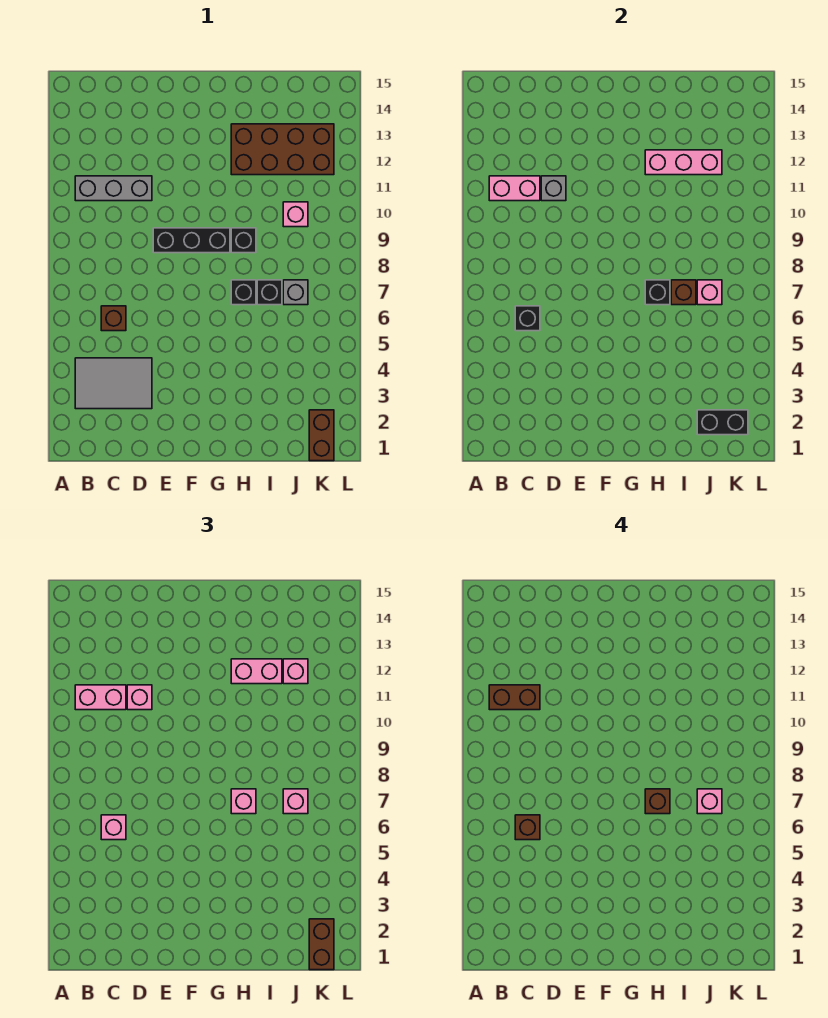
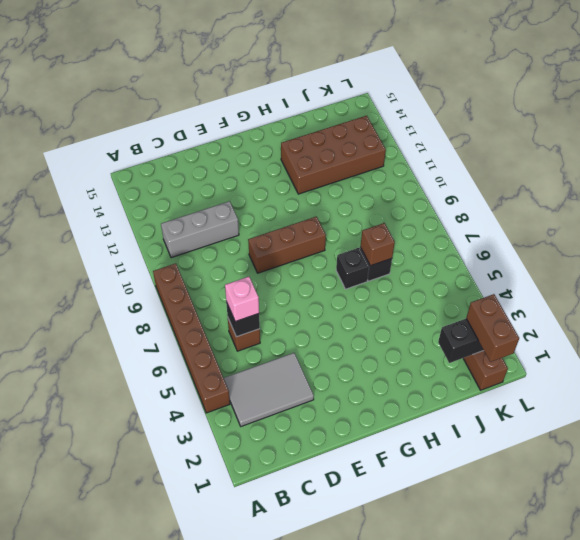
brown brick A4:A9 level 1 -> none
brown brick E9:G9 level 1 -> black brick E9:G9 level 1
none -> black brick H9 level 1
none -> grey brick J7 level 1
none -> pink brick J10 level 1
none -> pink brick B11:C11 level 2

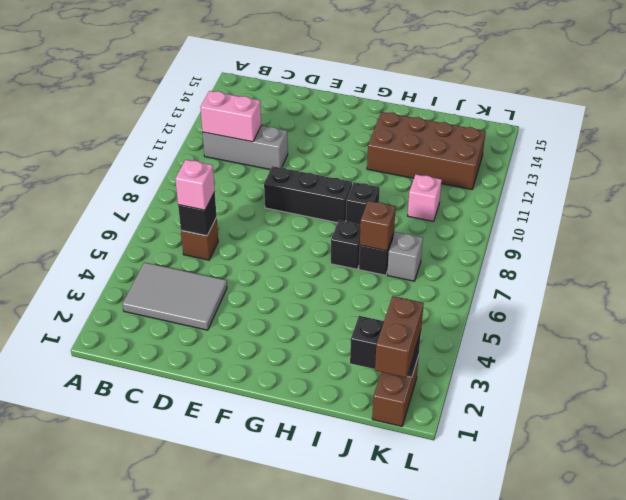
none -> grey brick D11 level 2
none -> black brick H7 level 2
none -> pink brick H12:J12 level 2
none -> pink brick J7 level 2

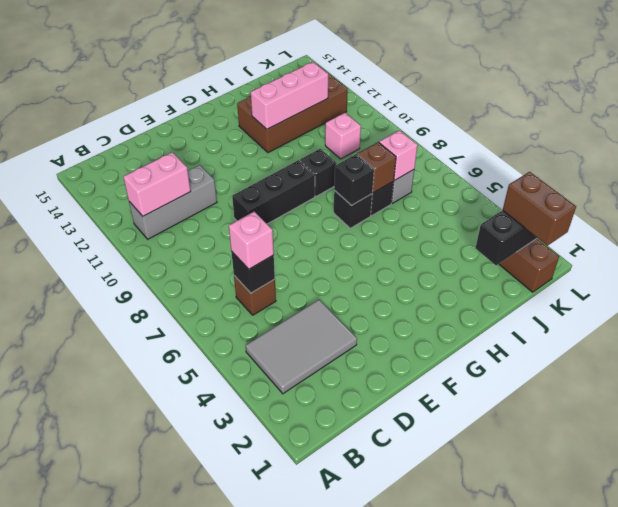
none -> grey brick D11 level 2
none -> pink brick B11:C11 level 3
none -> pink brick D11 level 3
none -> pink brick H7 level 3

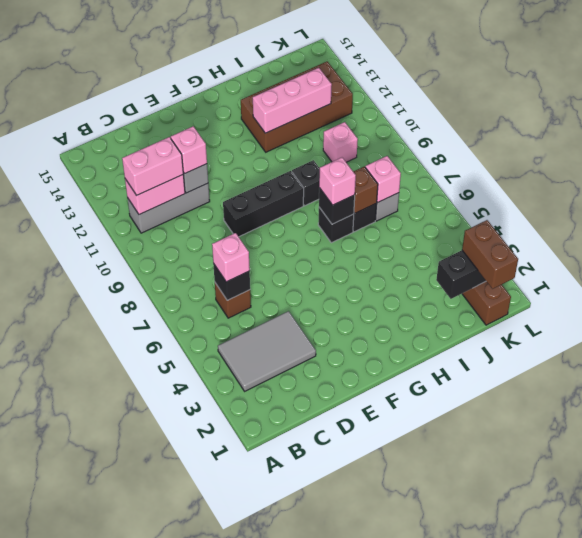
none -> pink brick H12:I12 level 3
none -> pink brick J7 level 3
none -> pink brick J12 level 3
none -> brown brick B11:C11 level 4

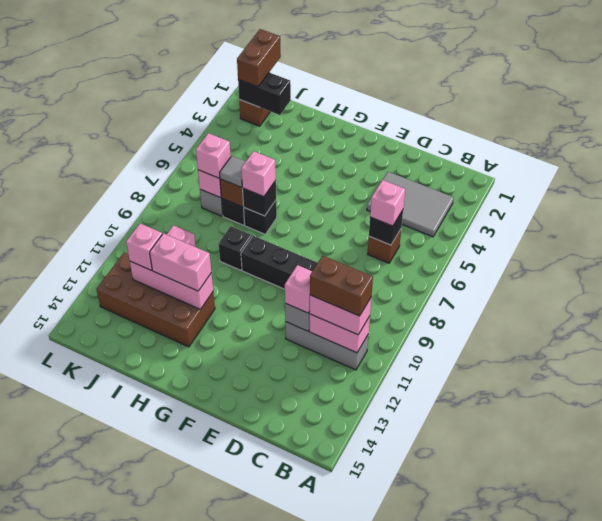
grey tile I7 level 3 -> none
none -> brown brick C6 level 4
none -> brown brick H7 level 4
none -> pink brick J7 level 4

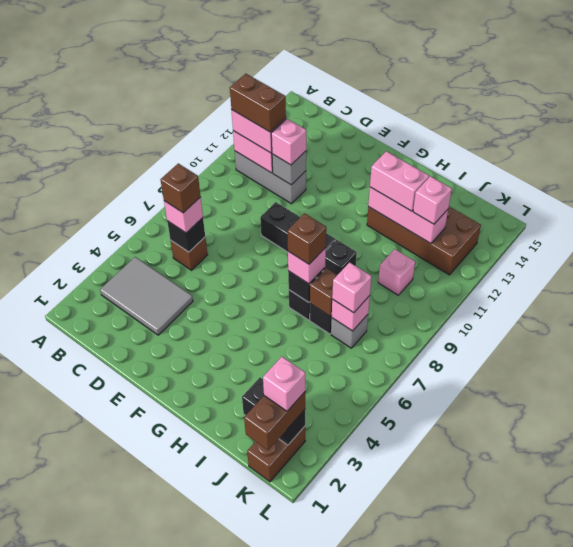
pink brick K2 level 4 -> pink brick J7 level 4

